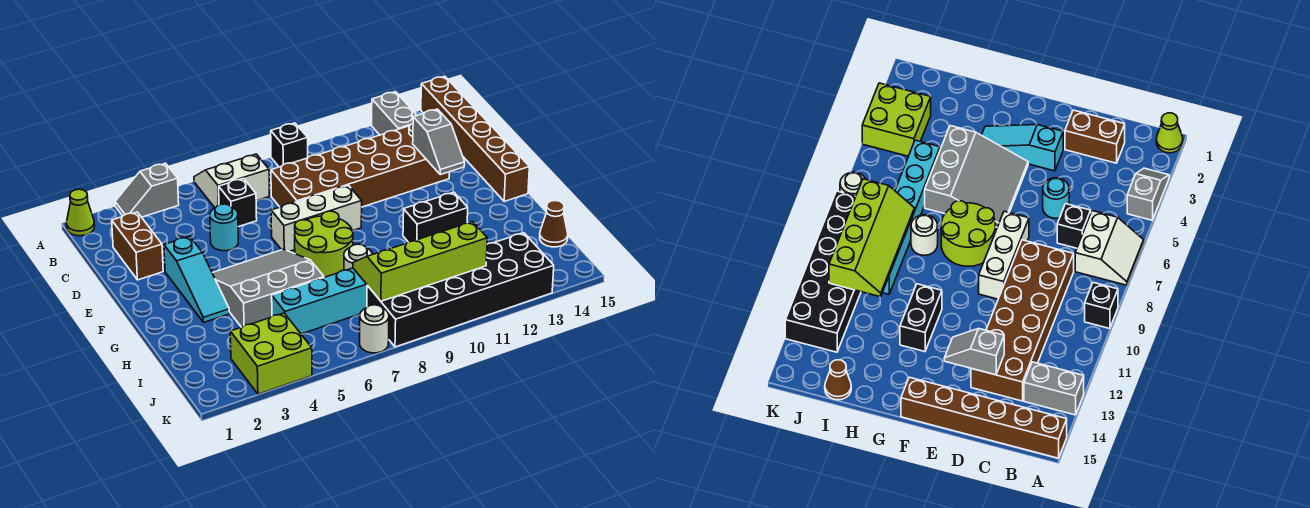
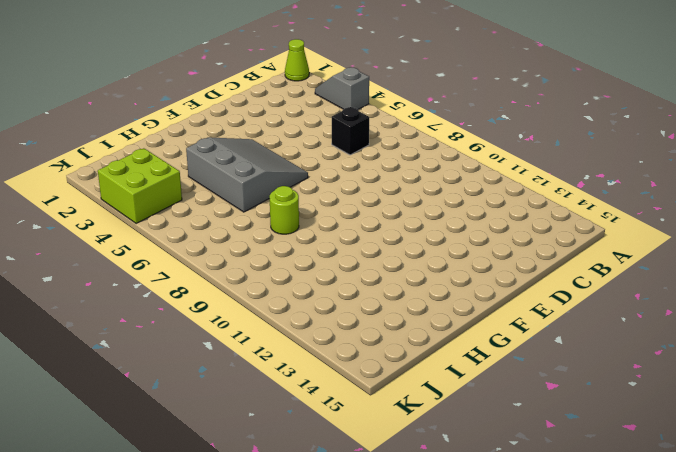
lime round brick H8 level 1 -> white round brick H8 level 1
none -> white slope A6:B7 level 1 top B
none -> black brick A9 level 1
none -> grey brick A13:B13 level 1

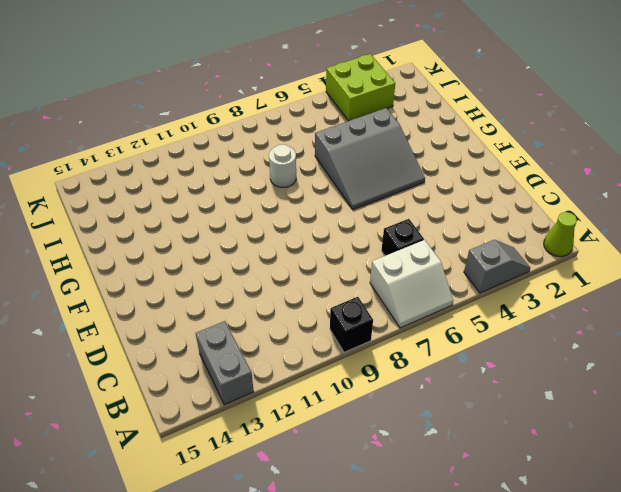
none -> brown brick A15:F15 level 1
none -> brown brick C2:D2 level 1
none -> brown brick C8:D13 level 1

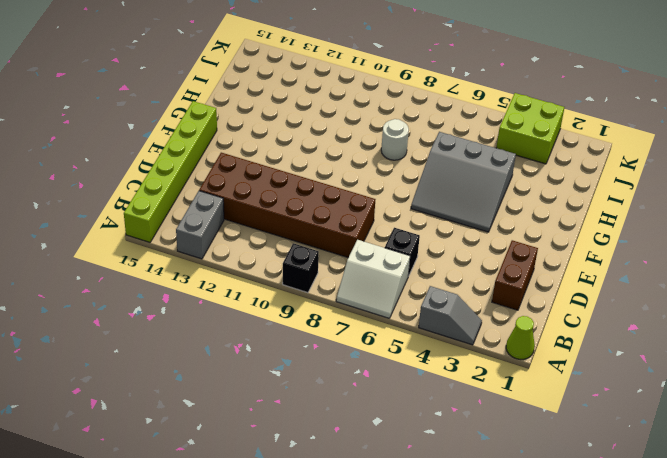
lime brick A15:F15 level 1 -> brown brick A15:F15 level 1
none -> cyan round brick D5 level 1
none -> cyan slope E3:G3 level 1 top E
none -> white brick E7:E9 level 1

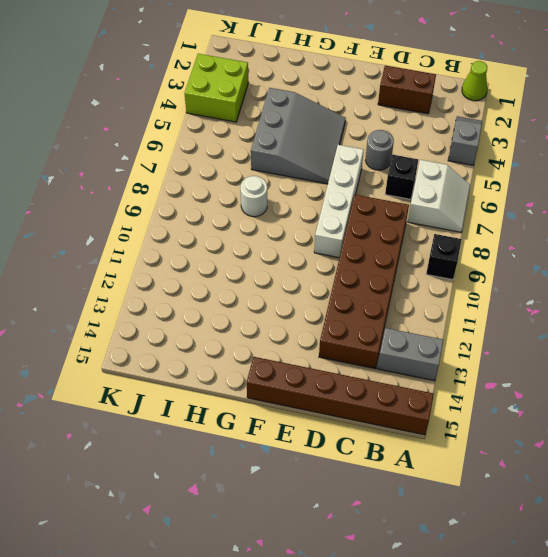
grey round brick D5 level 1 -> cyan round brick D5 level 1
white brick E6:E9 level 1 -> white brick E7:E9 level 1
none -> cyan slope E3:G3 level 1 top E
none -> lime round brick F7:G8 level 1
none -> black brick G11:G12 level 1

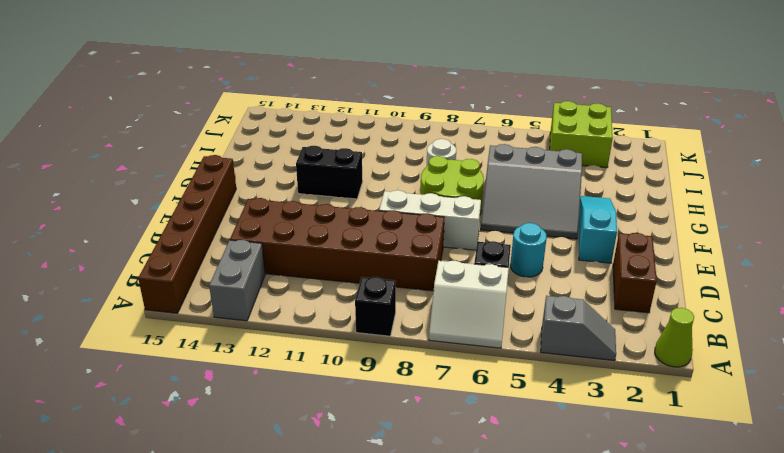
none -> cyan brick I5:I10 level 1
none -> brown cone I15 level 1
none -> black brick J8:K13 level 1

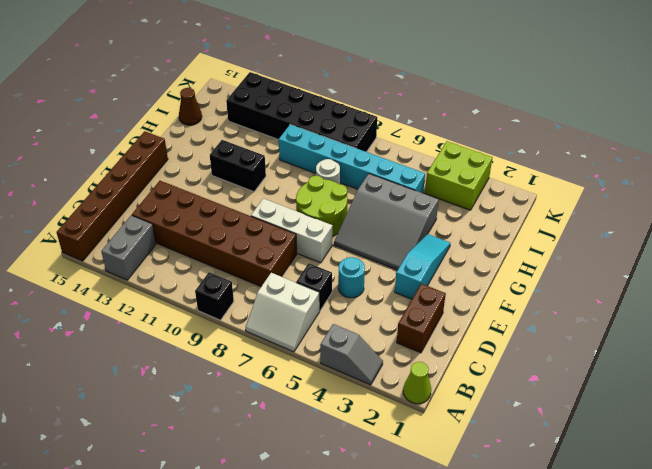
none -> white round brick K7 level 1
none -> grey slope D13:E13 level 2 top D
none -> lime slope I8:J11 level 2 top J

